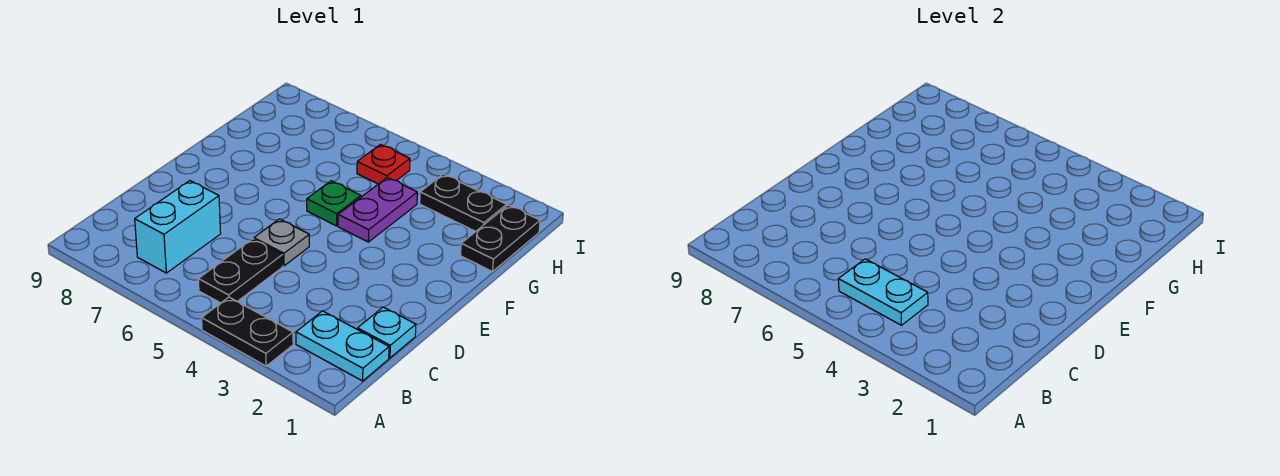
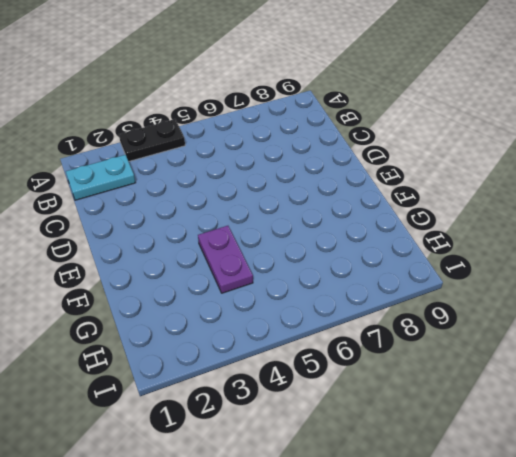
none -> black plate B5:C5 level 1
none -> cyan brick B7:C7 level 1
none -> cyan plate C1 level 1

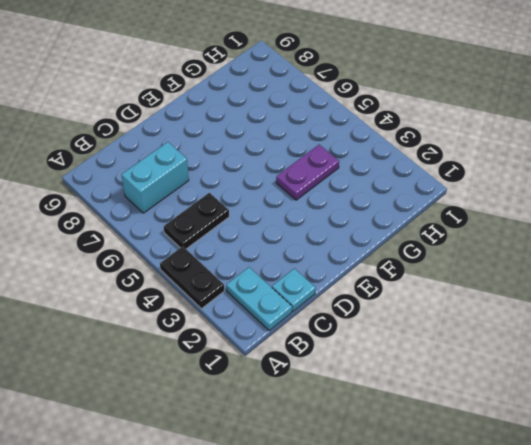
none -> grey plate D5 level 1
none -> green plate F5 level 1
none -> black plate G1:H1 level 1

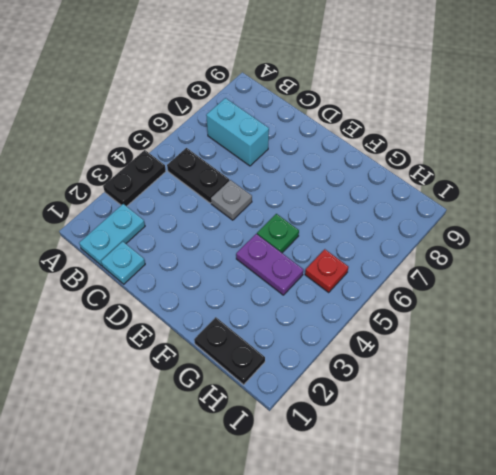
none -> black plate H2:H3 level 1
none -> cyan plate B4:B5 level 2

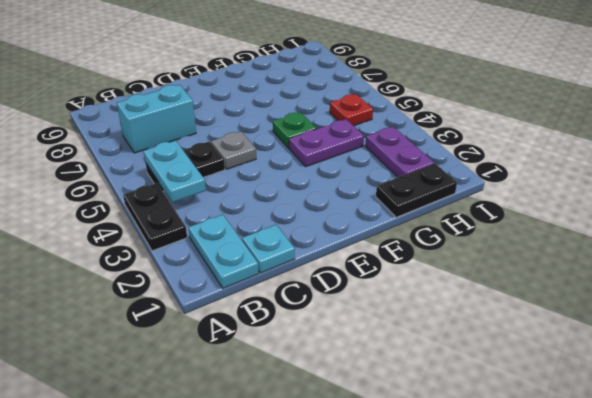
purple plate H2:H3 level 1 -> black plate H2:H3 level 1

